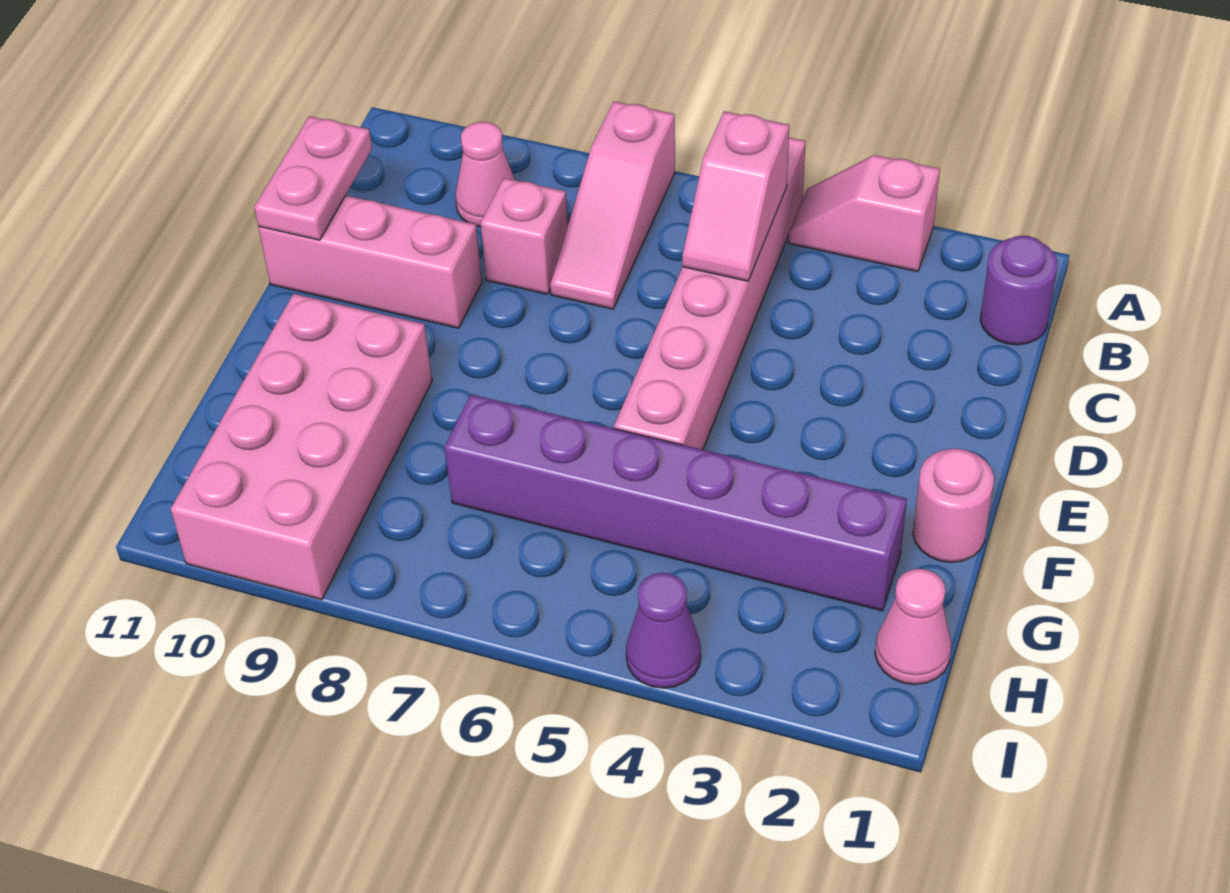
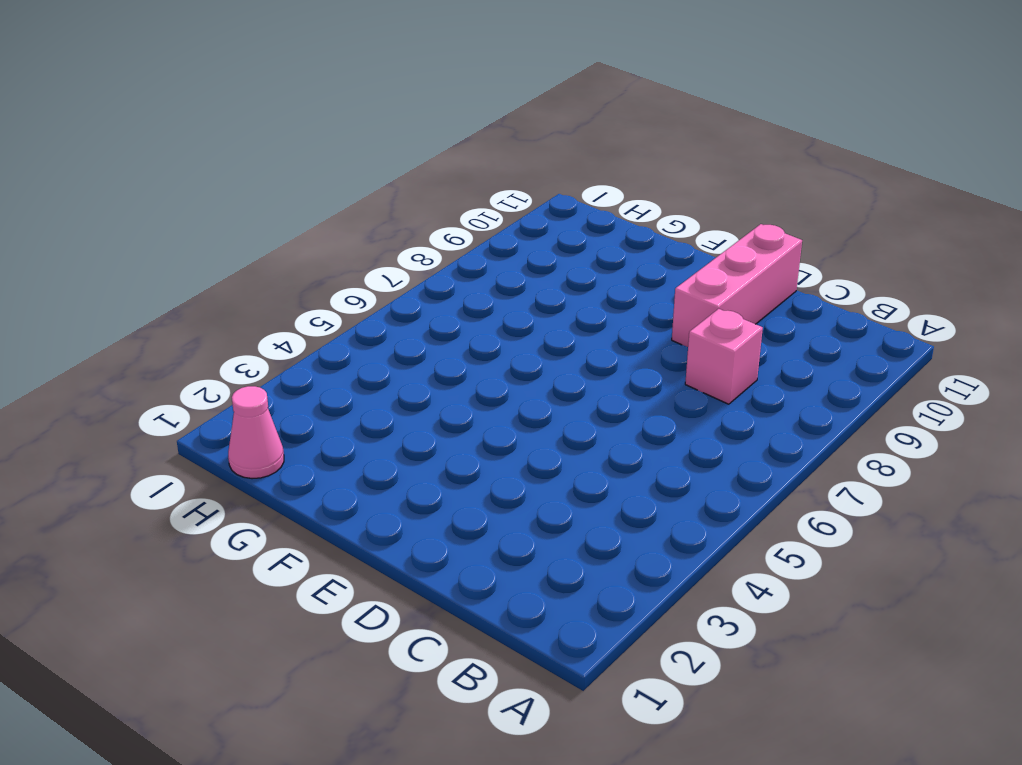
none -> pink slope A3:A4 level 1 top 3
none -> pink brick A5:F5 level 1
none -> pink slope A7:C7 level 1 top A

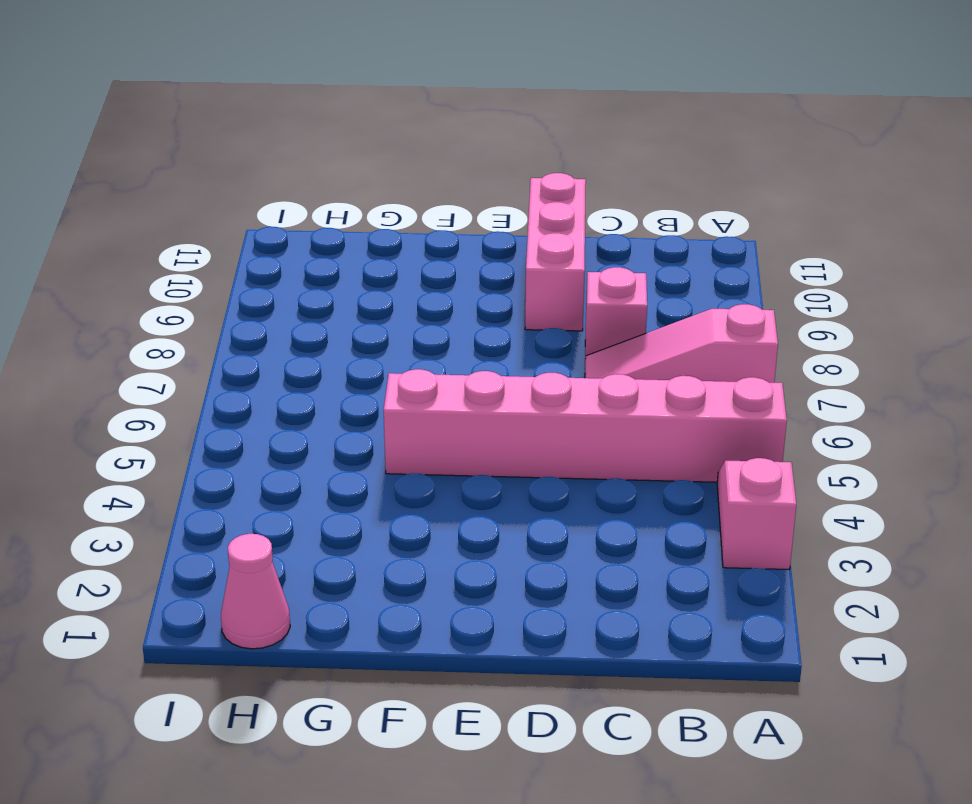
none -> purple round brick B1 level 1
none -> pink cone B9 level 1
none -> pink round brick F1 level 1

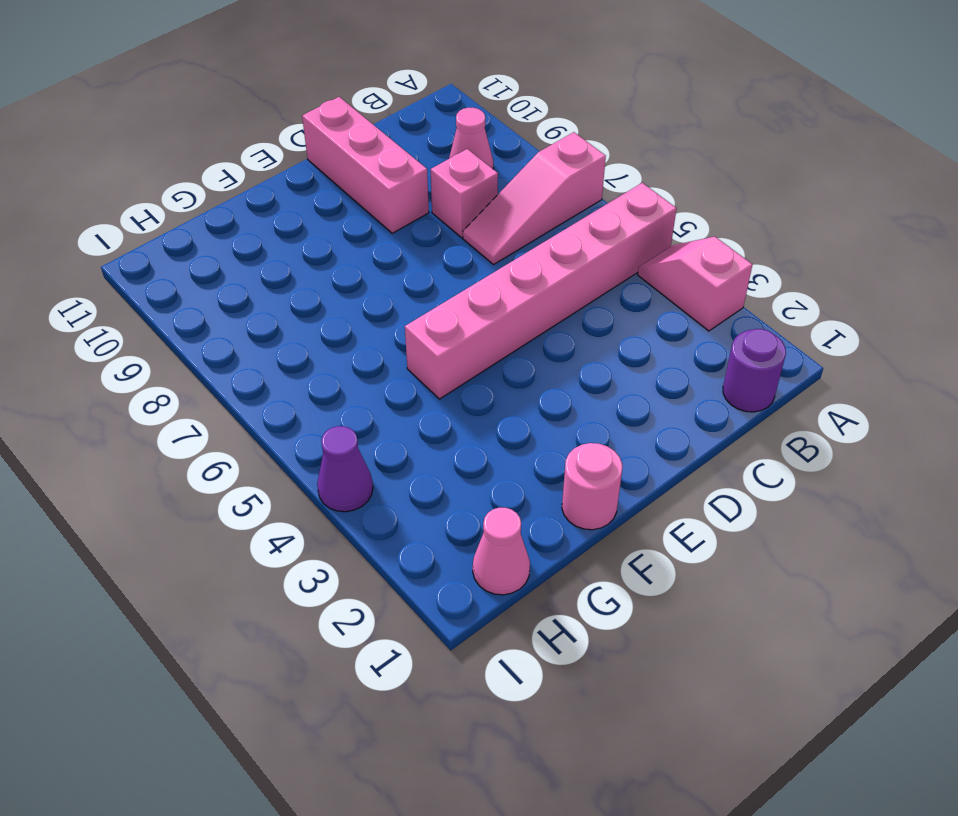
none -> pink brick F9:I10 level 1
none -> purple brick G2:G7 level 1
none -> pink slope B5:C5 level 2 top B

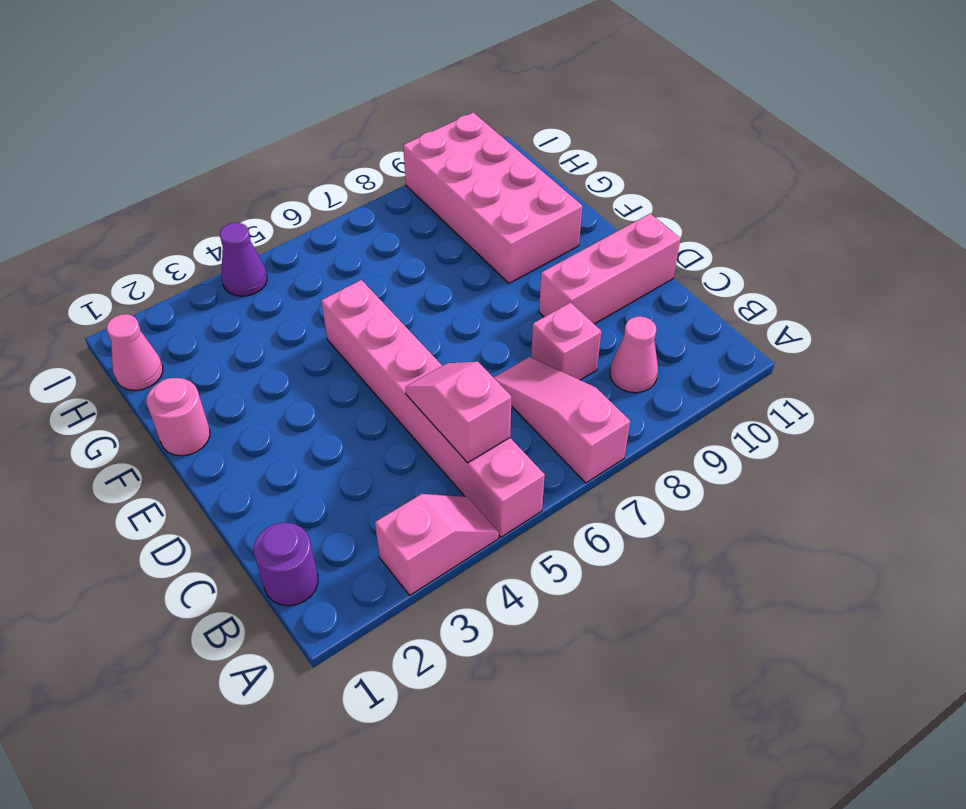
none -> purple brick G2:G7 level 1
none -> pink plate C11:D11 level 2

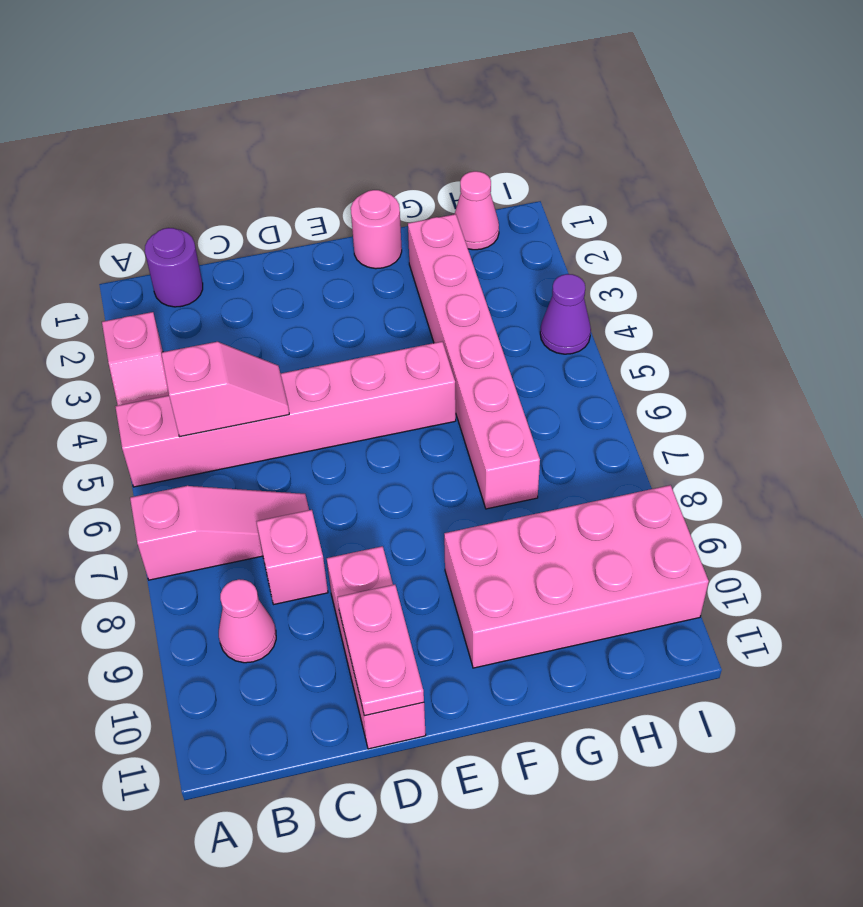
pink plate D10:D11 level 2 -> pink plate C11:D11 level 2
pink brick G2:G7 level 1 -> purple brick G2:G7 level 1

